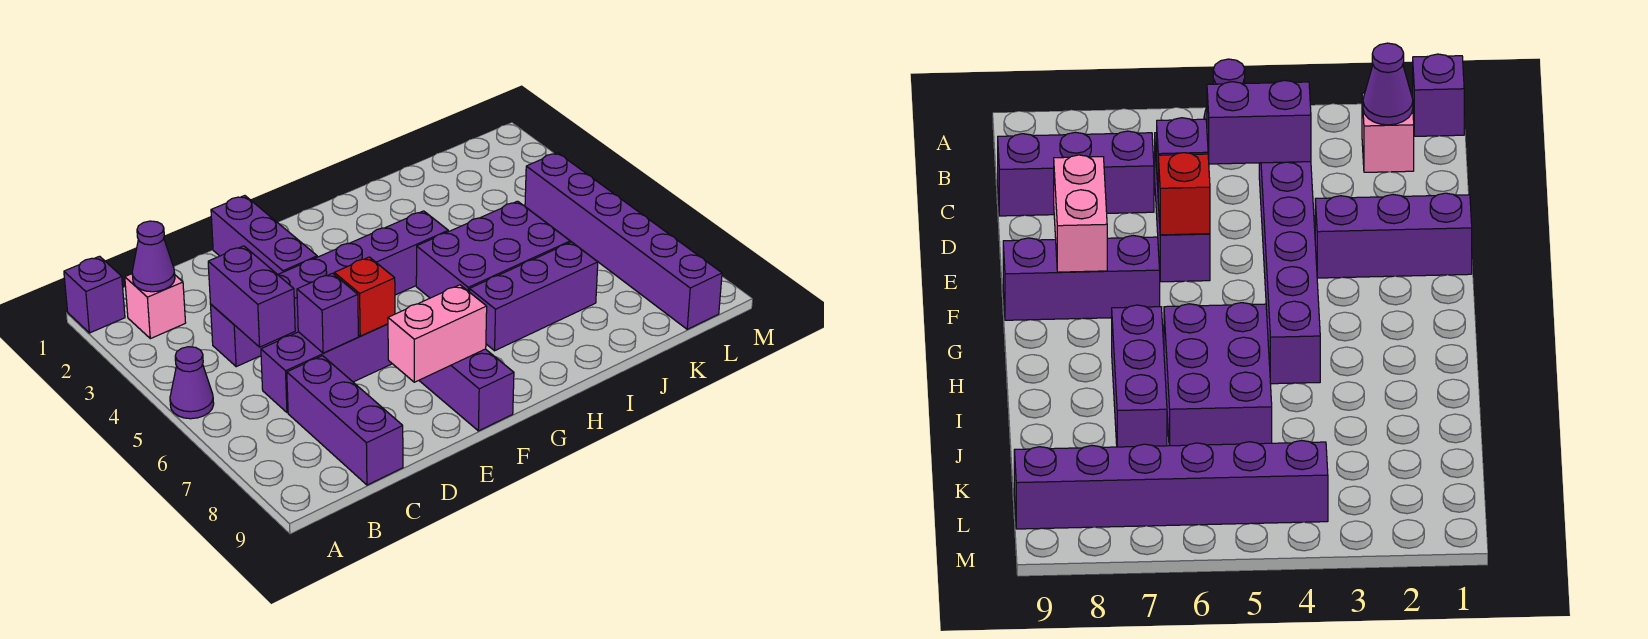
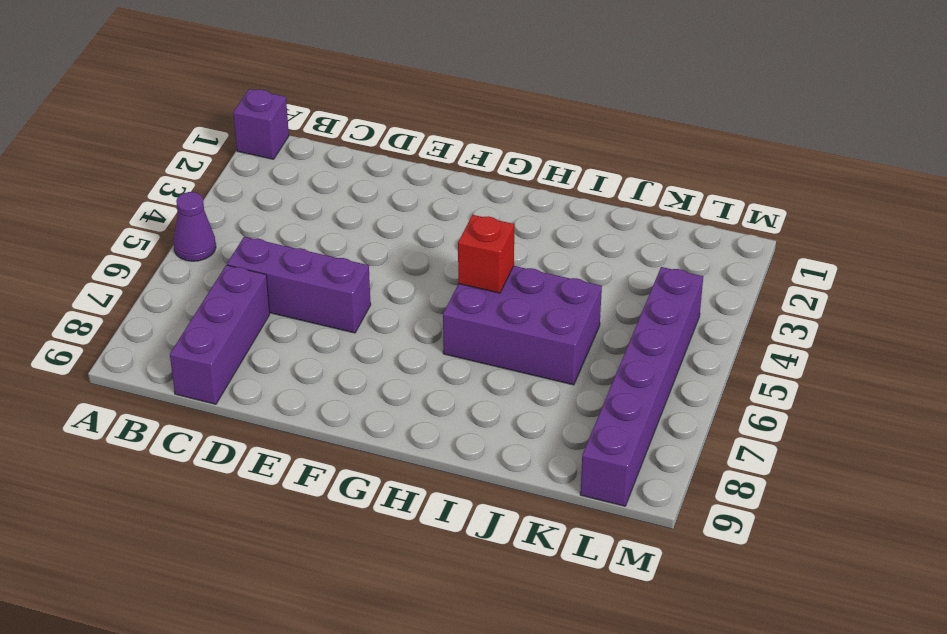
red brick H5 level 2 -> red brick E6 level 2
none -> pink brick B2 level 1
none -> purple brick C4:H4 level 1
none -> purple brick E1:E3 level 1

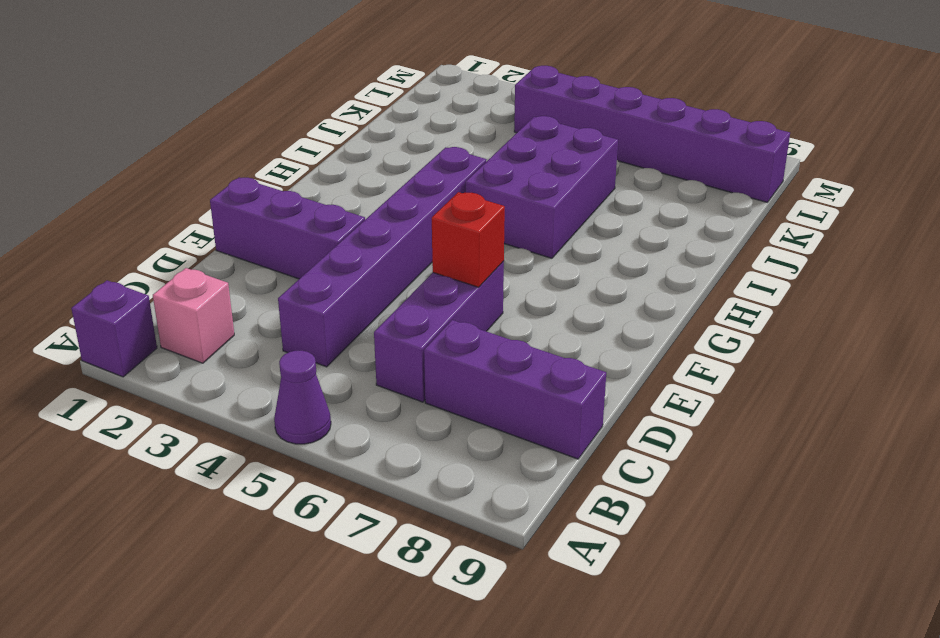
none -> purple brick F7:F9 level 1
none -> purple brick H7:J7 level 1
none -> purple cone B2 level 2

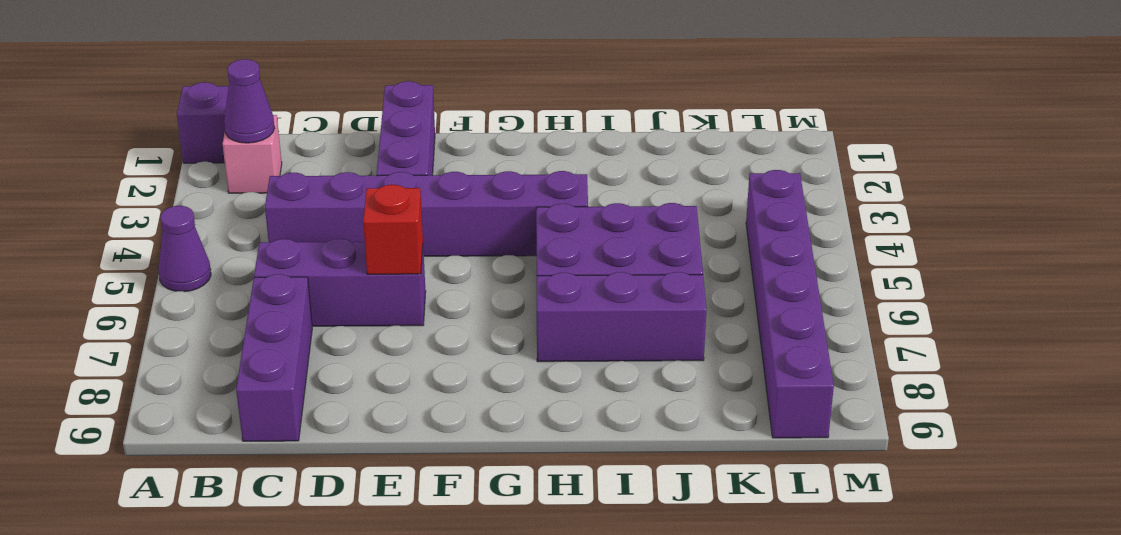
none -> purple brick F7:F9 level 1
none -> purple brick C4:C5 level 2
none -> purple brick D6 level 2

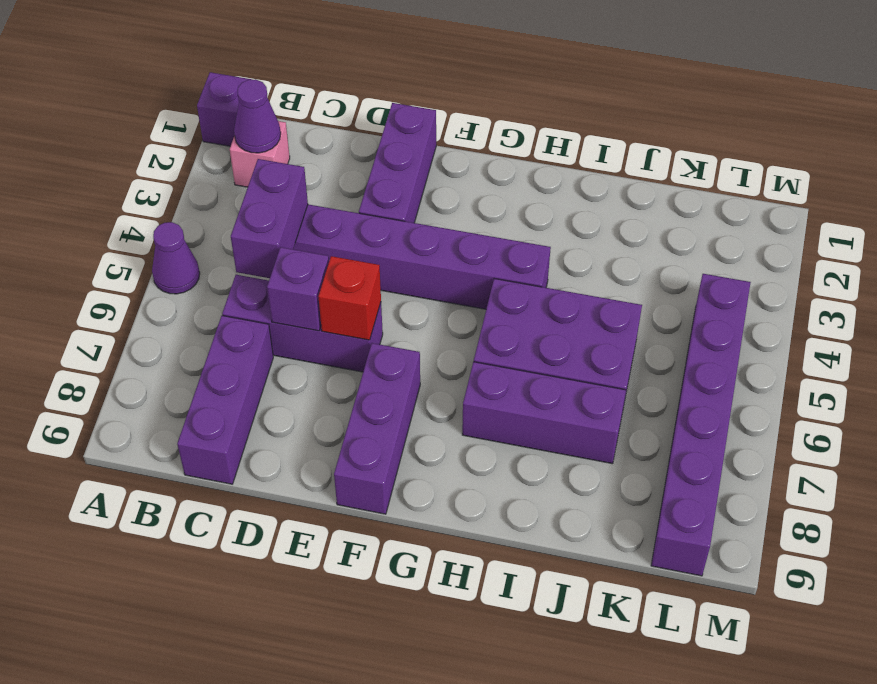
none -> pink brick E8:F8 level 2

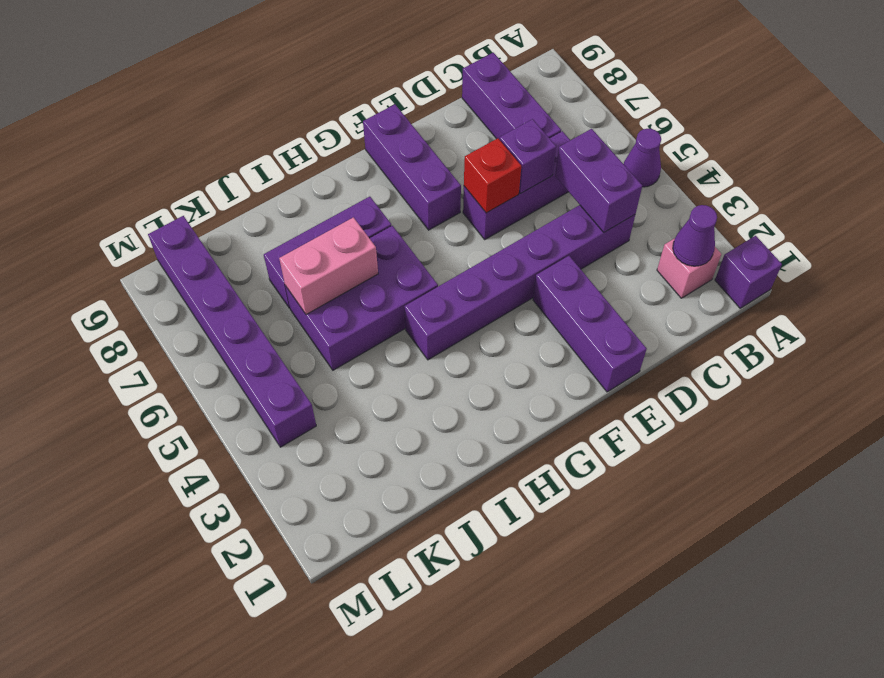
pink brick I6:J6 level 2 -> pink brick E8:F8 level 2

